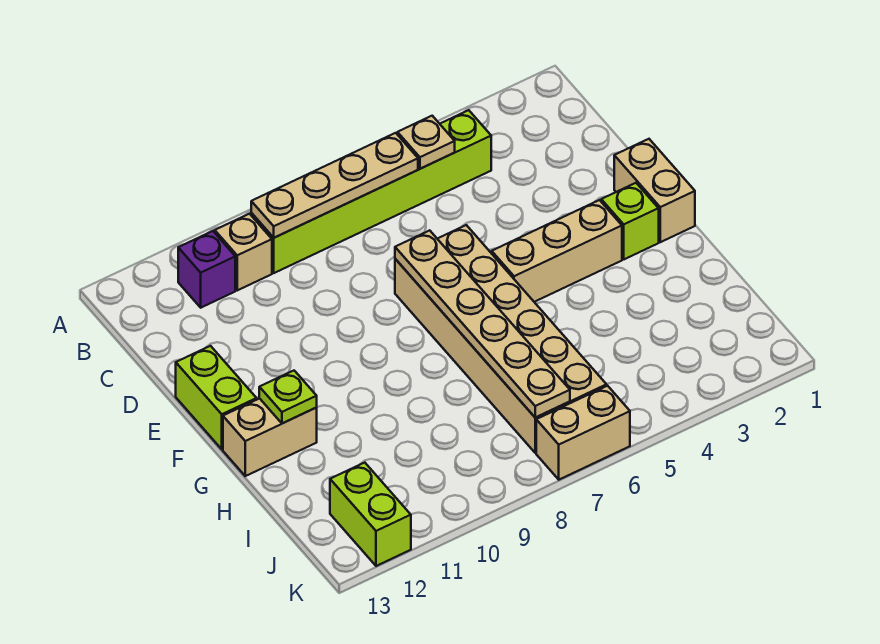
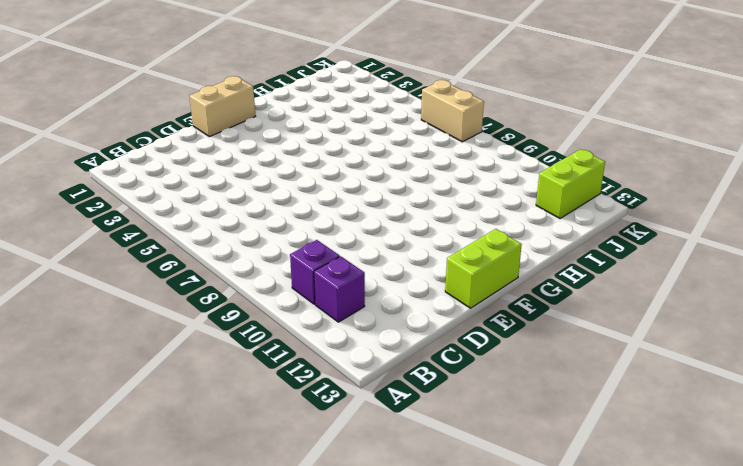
purple brick B10 level 1 -> tan brick B10 level 1
none -> lime brick B4:B9 level 1
none -> tan brick E6:J7 level 1
none -> lime brick F2 level 1

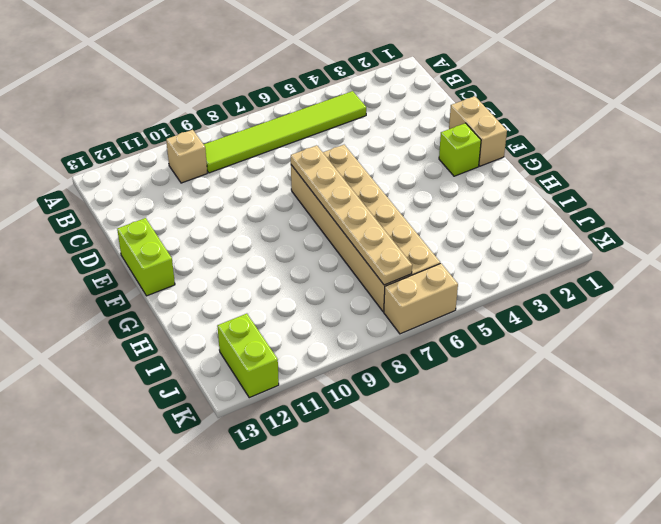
lime tile B4:B9 level 1 -> lime brick B4:B9 level 1
none -> purple brick B11 level 1
none -> tan brick F3:F5 level 1
none -> tan brick G12:G13 level 1

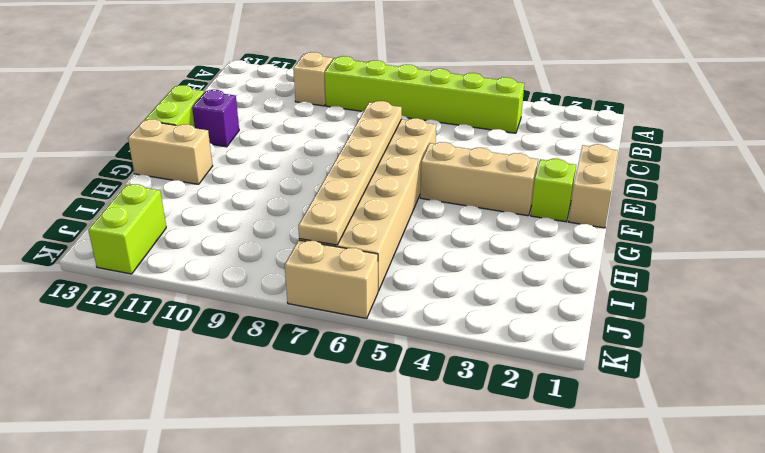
purple brick E12 level 1 -> purple brick B11 level 1
none -> tan plate B5 level 2
none -> tan plate B6:B9 level 2
none -> lime plate G12 level 2

